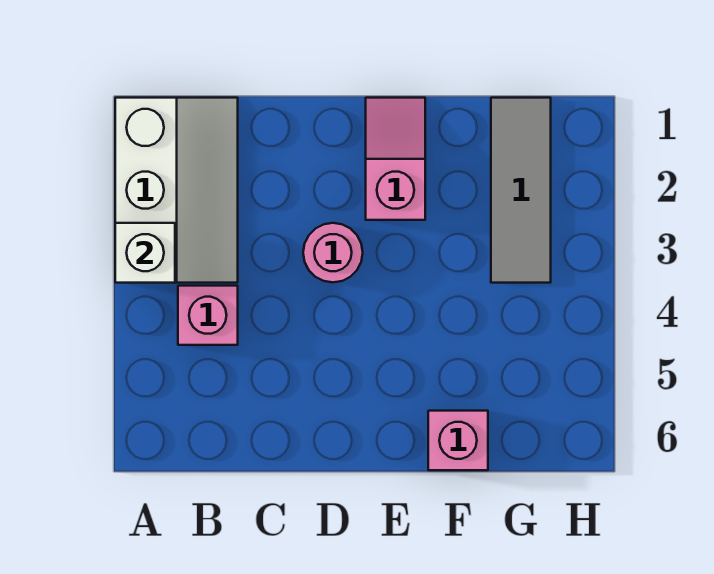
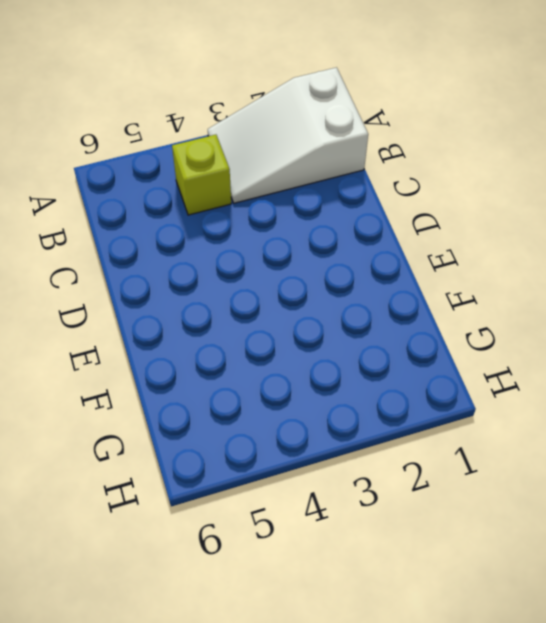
white slope A1:B3 level 1 top 1 -> white slope A1:B3 level 1 top A
lime brick B4 level 1 -> pink brick B4 level 1
none -> pink round brick D3 level 1
none -> pink slope E1:E2 level 1 top 2

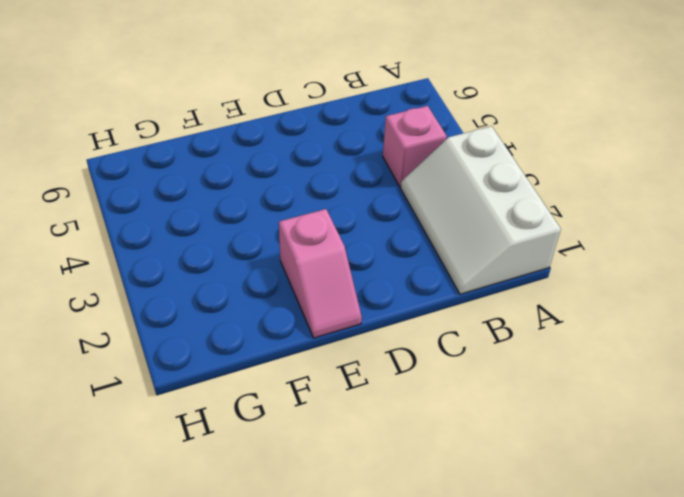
none -> pink round brick D3 level 1
none -> pink brick F6 level 1

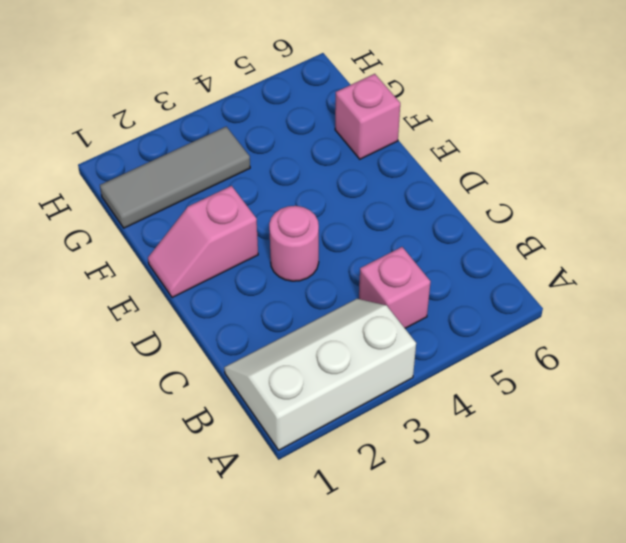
none -> white brick A3 level 2

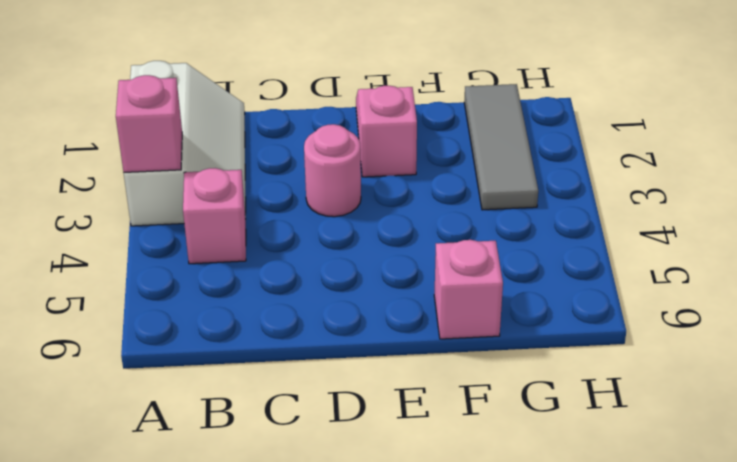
pink brick A3 level 2 -> white brick A3 level 2

